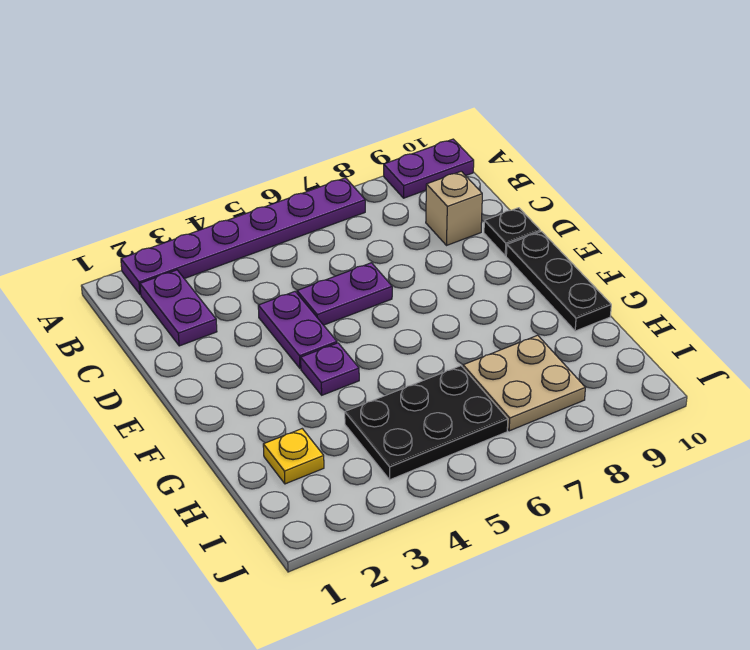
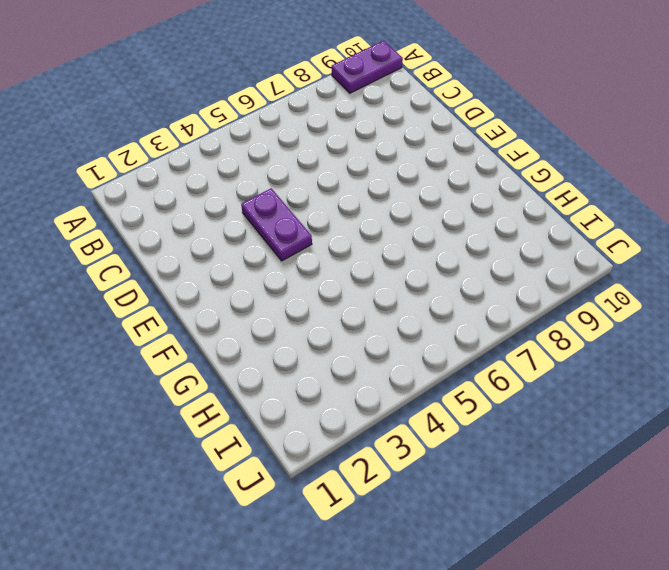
none -> purple plate A2:A7 level 1
none -> purple plate B2:C2 level 1
none -> tan brick C9 level 1

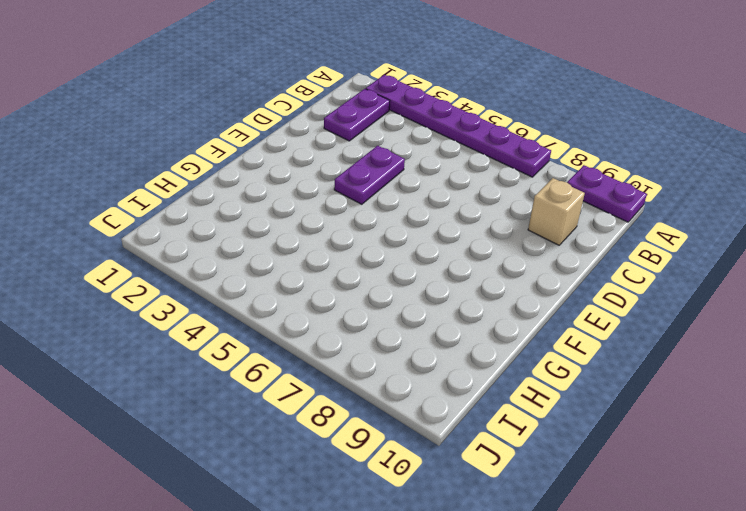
none -> purple plate D5:D6 level 1
none -> black plate D10 level 1
none -> black plate E10:G10 level 1

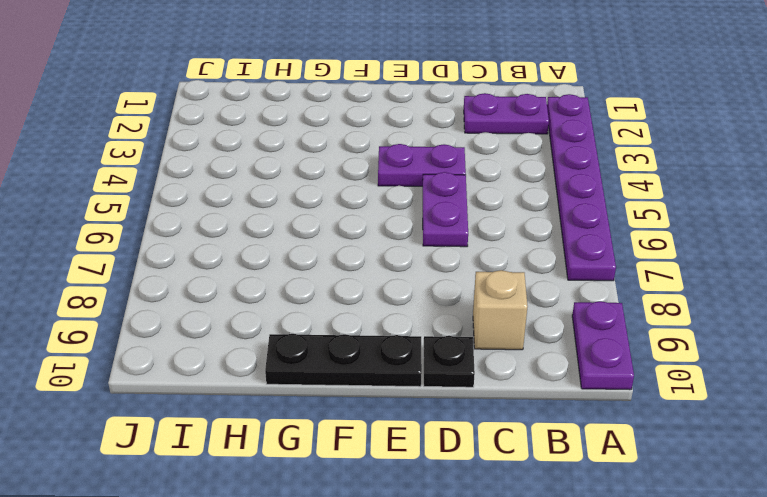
none -> purple plate F4 level 1
none -> yellow plate H2 level 1
none -> black plate H4:I6 level 1

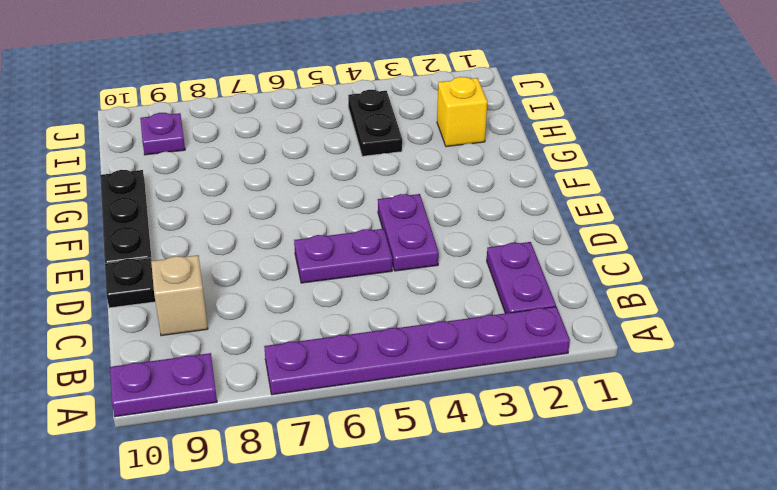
yellow brick H2 level 1 -> yellow plate H2 level 1
black plate H4:I4 level 1 -> black plate H4:I6 level 1
purple plate I9 level 1 -> purple plate F4 level 1
none -> tan plate H7:I8 level 1

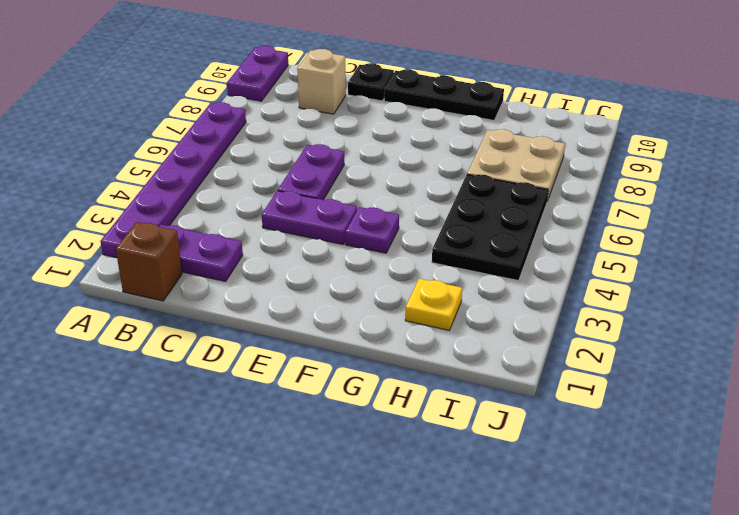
brown brick B1 level 1 -> none

